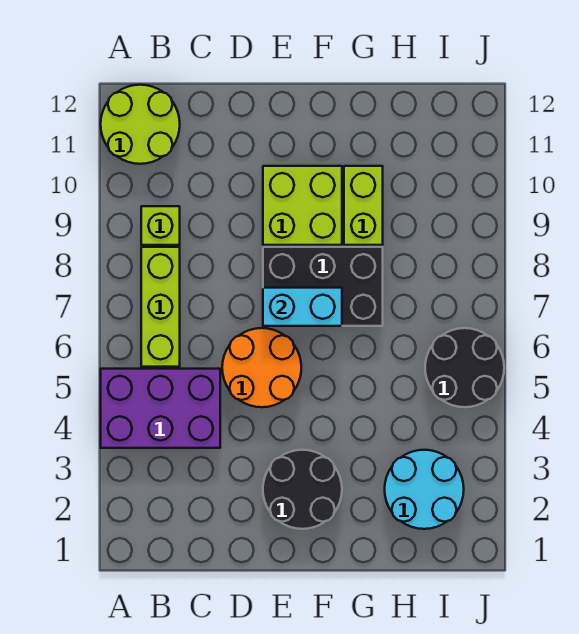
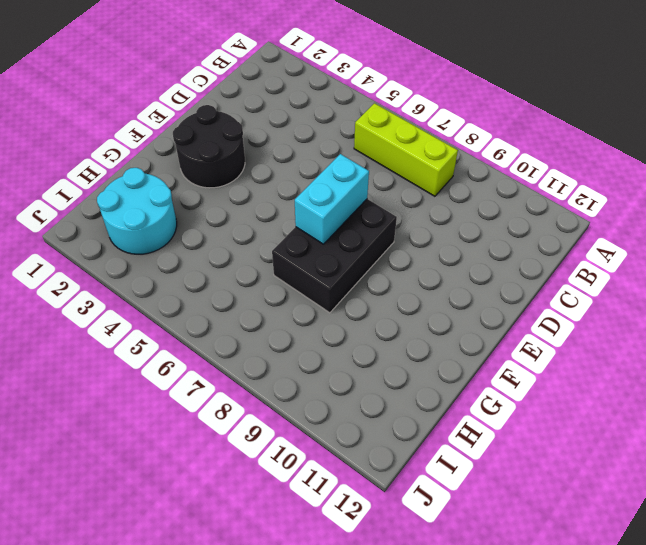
none -> purple brick A4:C5 level 1
none -> lime round brick A11:B12 level 1
none -> lime brick B9 level 1

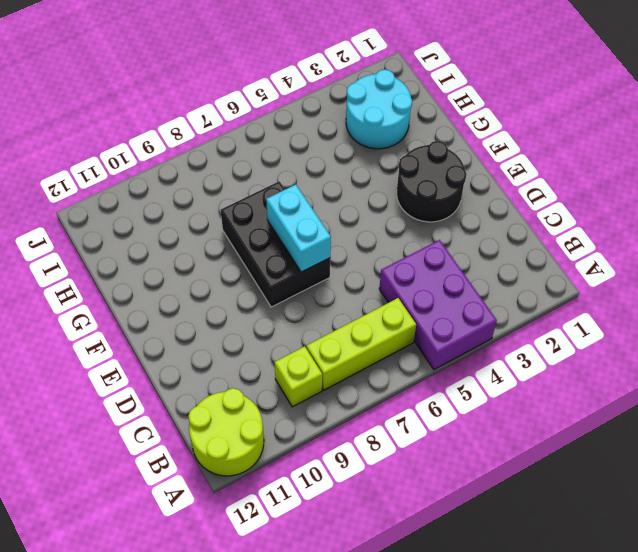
none -> orange round brick D5:E6 level 1
none -> lime brick E9:F10 level 1
none -> lime brick G9:G10 level 1

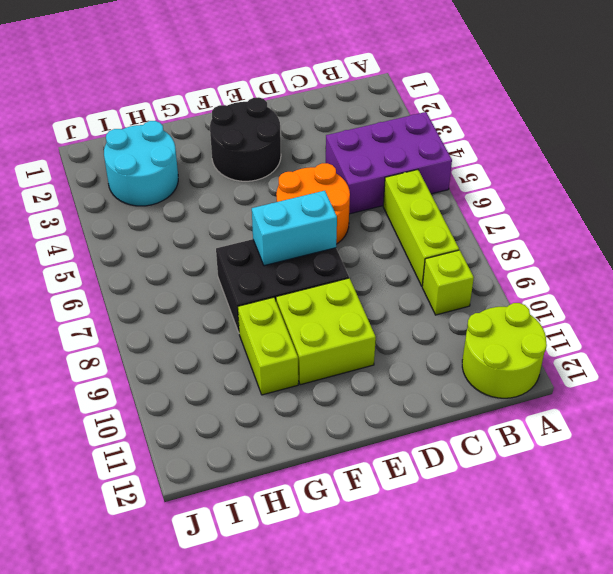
none -> black round brick I5:J6 level 1

